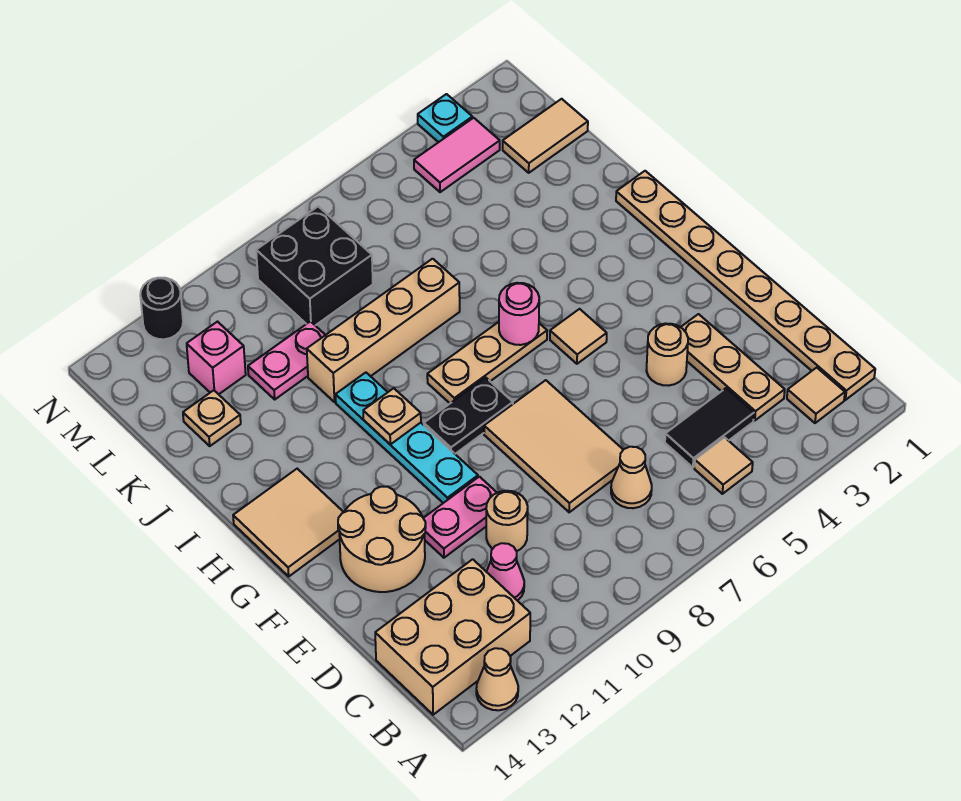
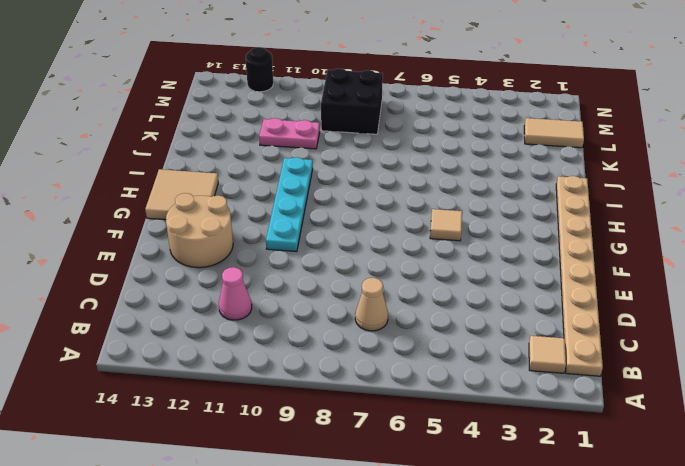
none -> tan cone A13 level 1
none -> tan tile B5 level 1
none -> tan brick B12:C14 level 1
none -> tan plate C3:E3 level 1

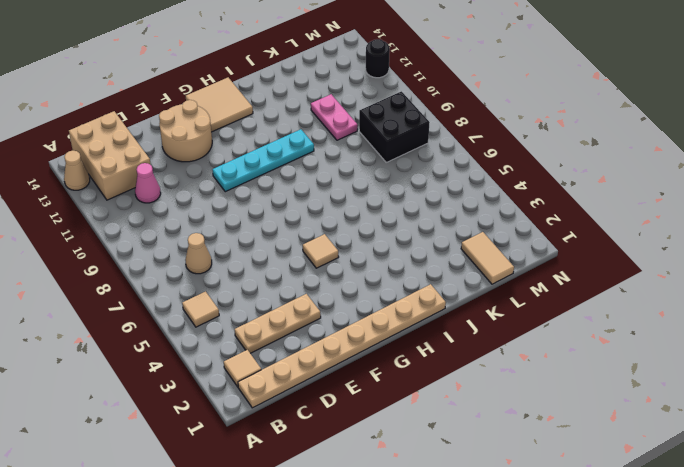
none -> black tile C4:C5 level 1
none -> tan tile D7:F8 level 1
none -> tan round brick D10 level 1
none -> tan round brick E4 level 1

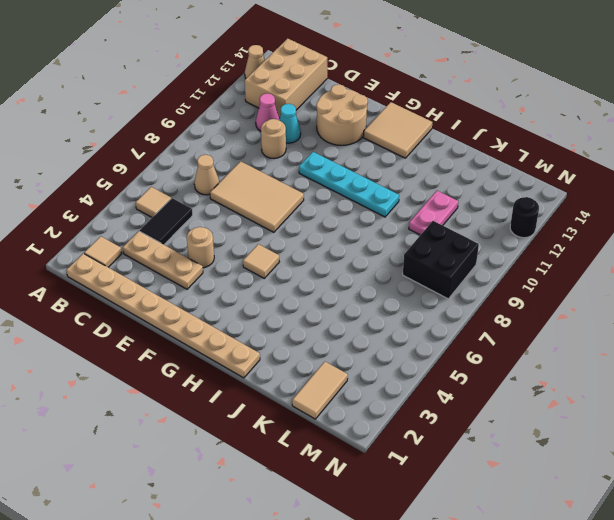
cyan cone D11 level 1 -> none
none -> pink plate E10:E11 level 1
none -> black plate G8:G9 level 1
none -> tan plate H6:H8 level 1
none -> tan brick J7:J10 level 1

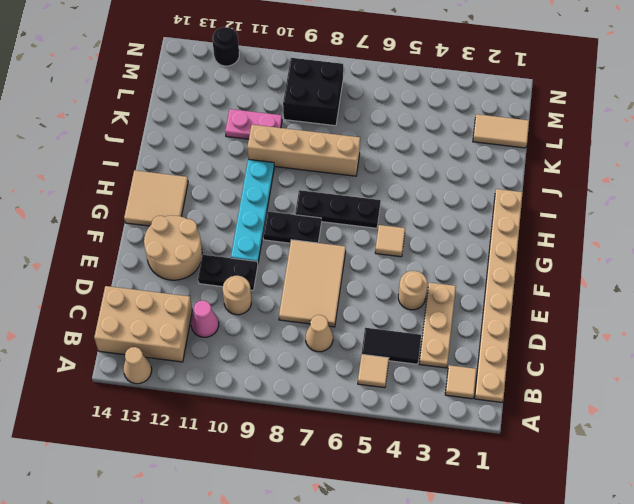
black plate E10:E11 level 1 -> pink plate E10:E11 level 1
black plate H6:H8 level 1 -> tan plate H6:H8 level 1
none -> tan plate K13 level 1
none -> pink brick L12 level 1
none -> pink tile M3:M4 level 1
none -> cyan plate N3 level 1

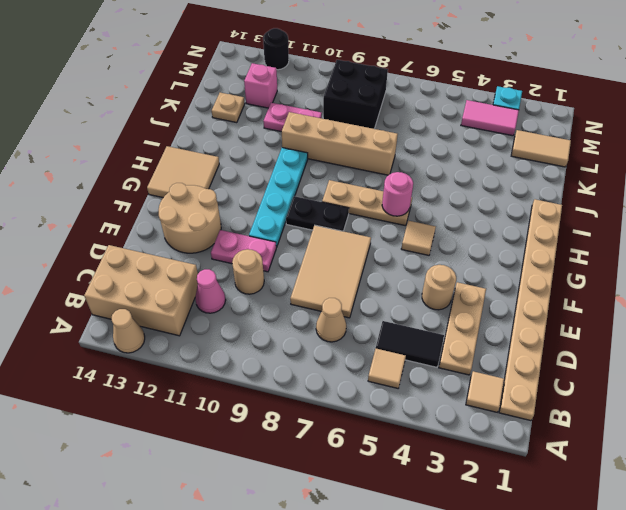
none -> tan plate H10 level 2

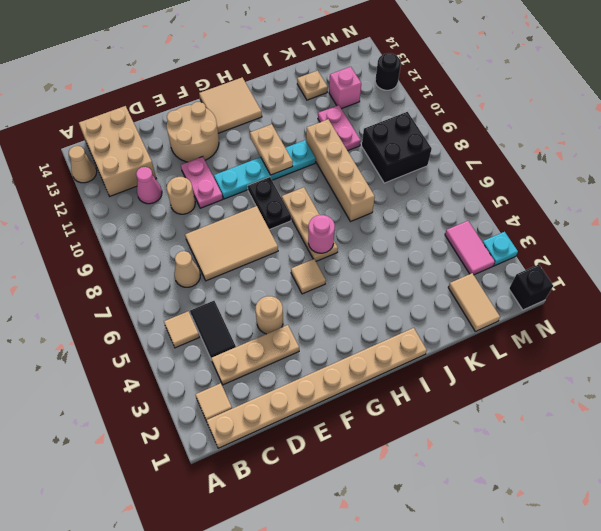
tan plate H10:H11 level 2 -> tan plate H10 level 2
black brick N1 level 1 -> none

